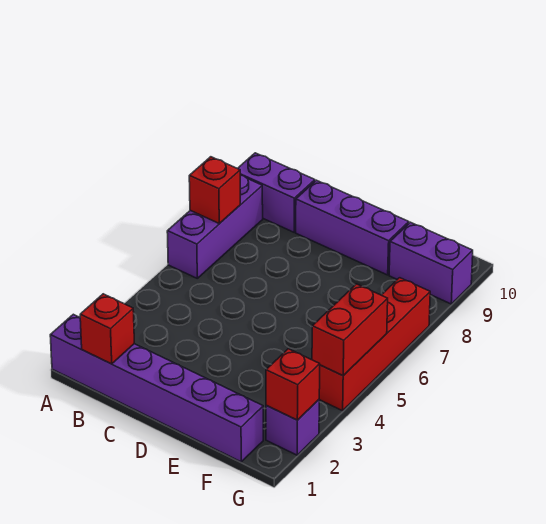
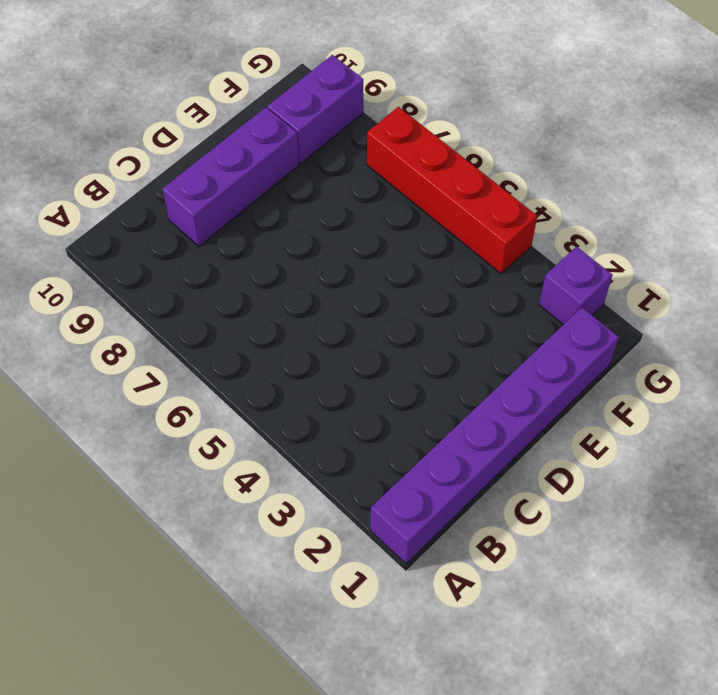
none -> purple brick A6:A8 level 1
none -> purple brick A9:B9 level 1

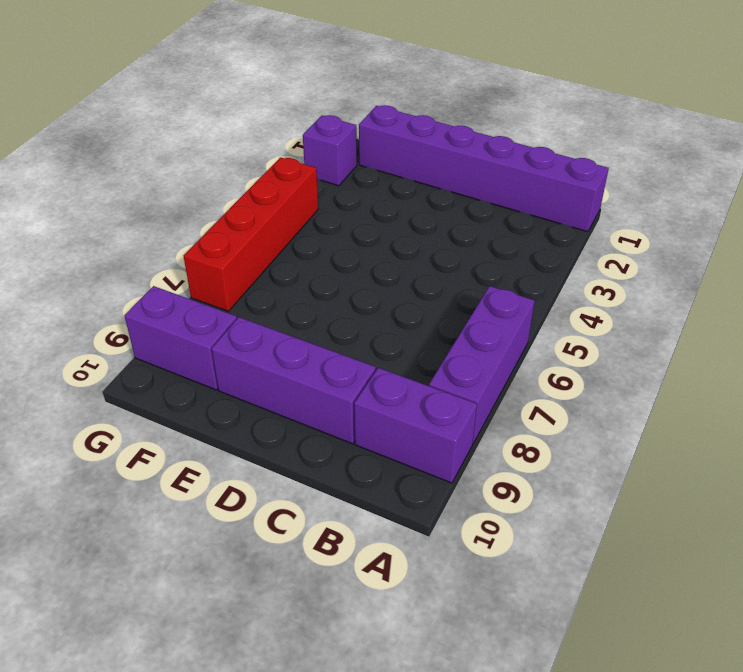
none -> red brick A7 level 2
none -> red brick B1 level 2

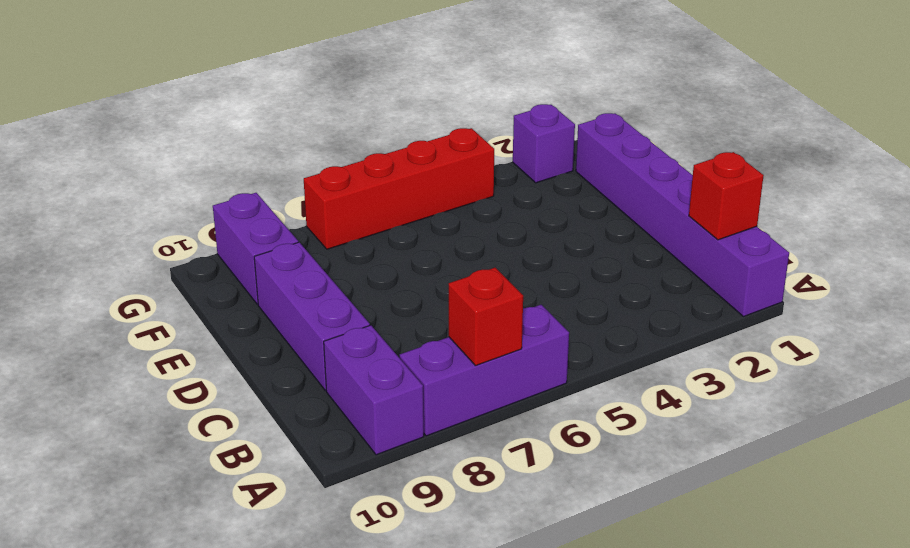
none -> red brick G2 level 2
none -> red brick G4:G5 level 2

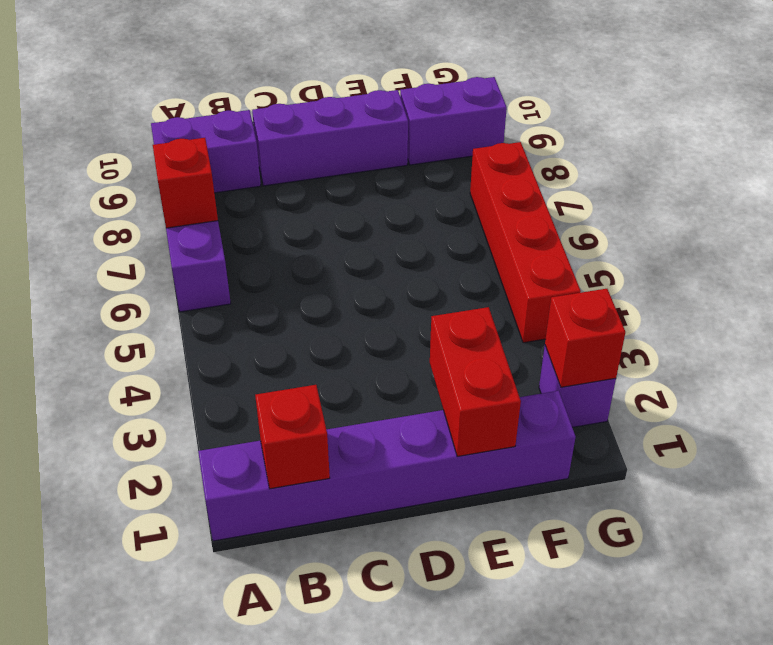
red brick E1:E2 level 2 -> red brick G4:G5 level 2

